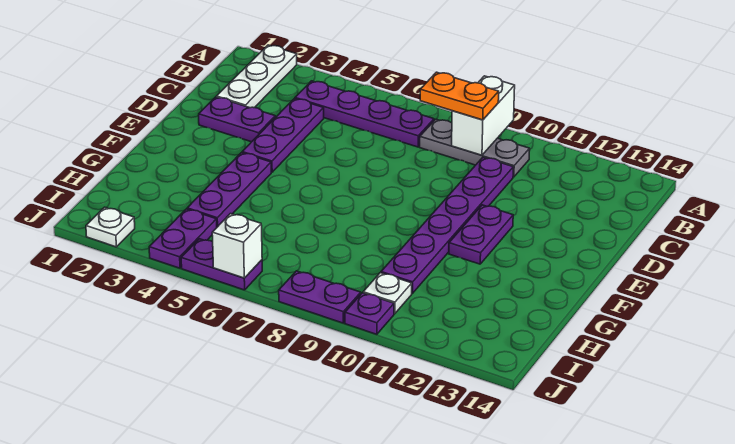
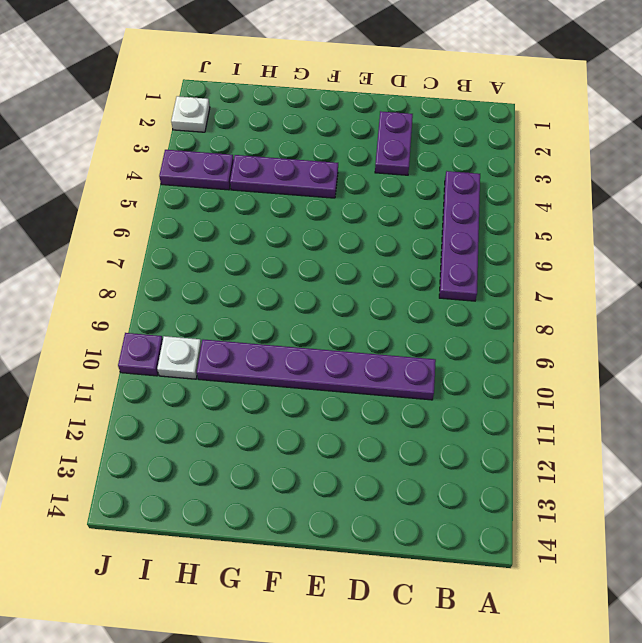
none -> white plate A2:C2 level 1
none -> grey plate B8:B10 level 1
none -> purple plate C4:E4 level 1

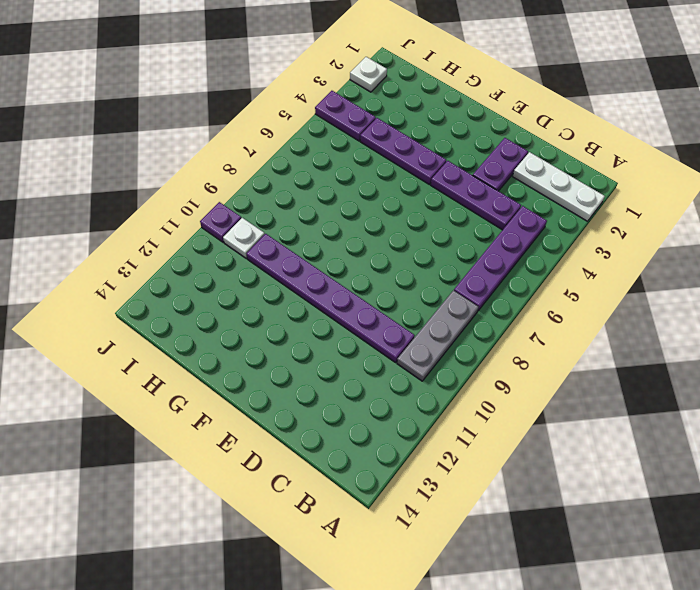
none -> purple plate E11:F11 level 1
none -> purple plate J5:J6 level 1
none -> purple plate J8:J9 level 1

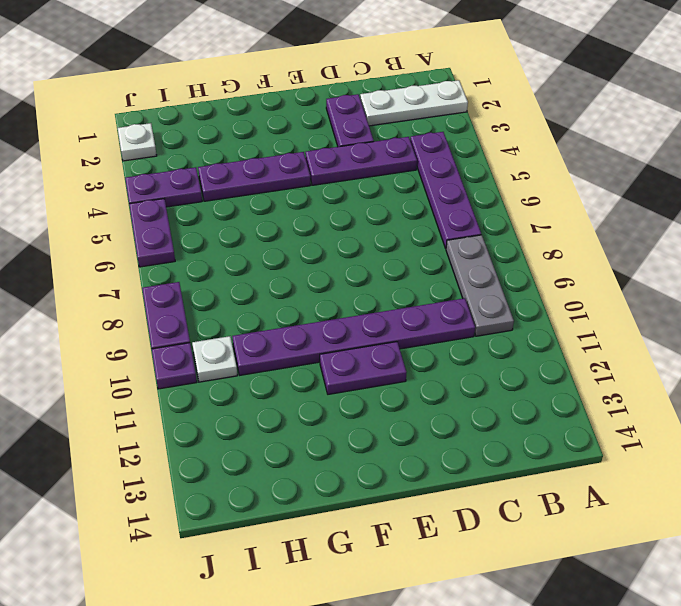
none -> white brick A9:B9 level 2
none -> white brick J6 level 2
none -> orange plate B8:B9 level 3

